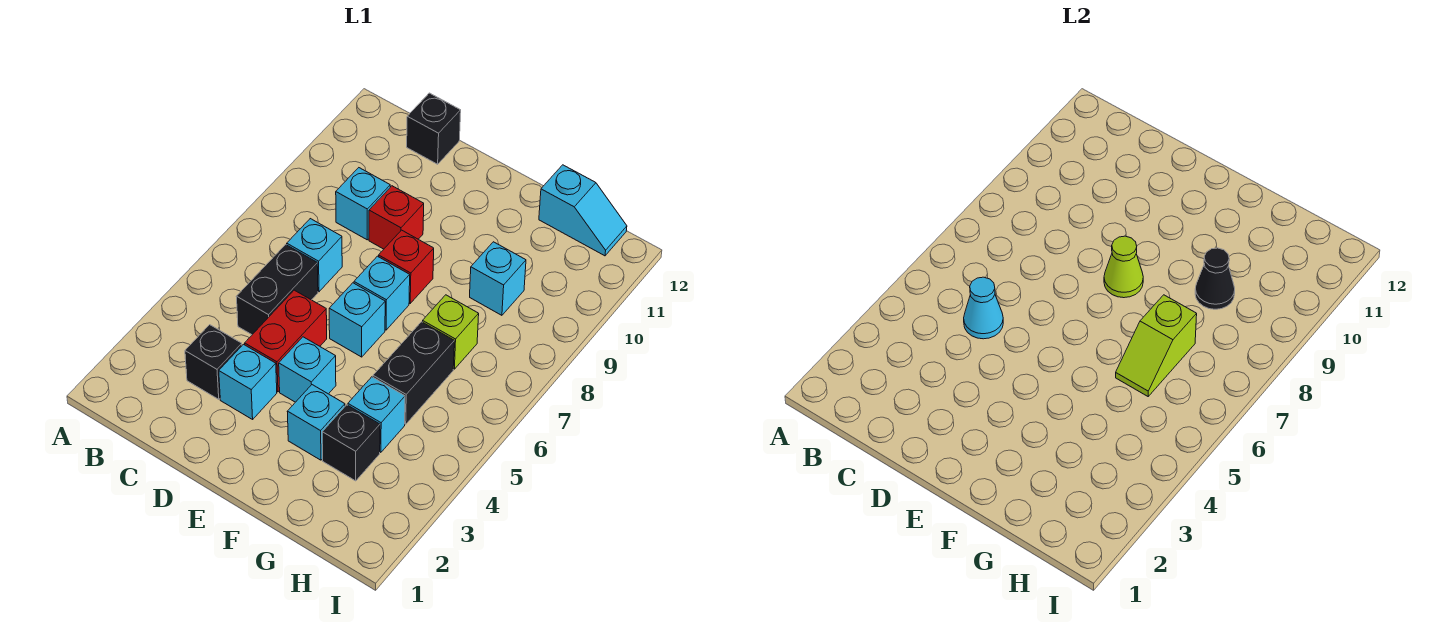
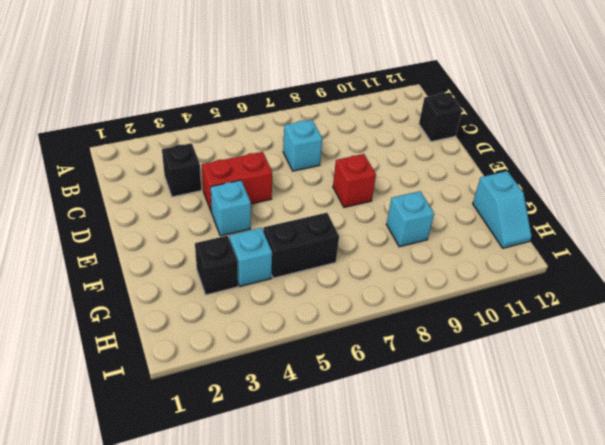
none -> black brick C5:C6 level 1
none -> cyan brick C9 level 1
none -> cyan brick D3 level 1

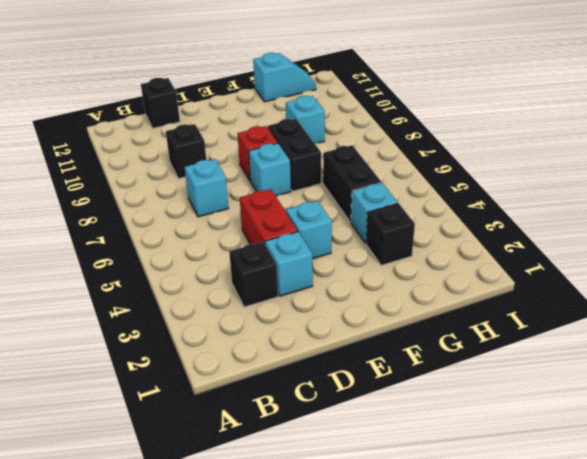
black brick C9 level 1 -> cyan brick C9 level 1
black brick F7:F8 level 1 -> black brick C5:C6 level 1
none -> red brick D9 level 1
none -> cyan brick E6 level 1
none -> cyan brick F3 level 1

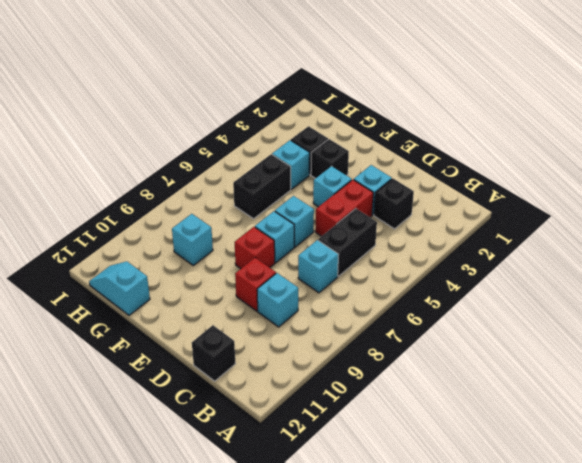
black brick F3 level 1 -> cyan brick F3 level 1
none -> lime brick G7 level 1
none -> cyan cone C5 level 2
none -> lime cone E8 level 2

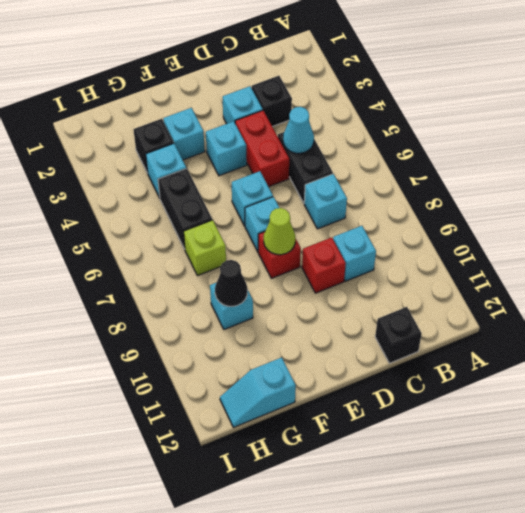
none -> lime slope G6:G7 level 2 top 7

